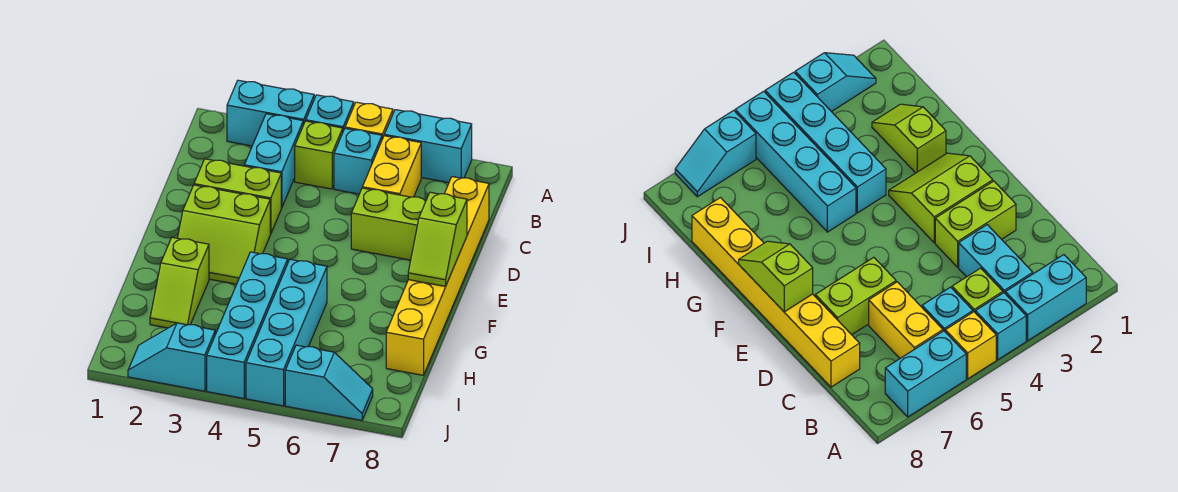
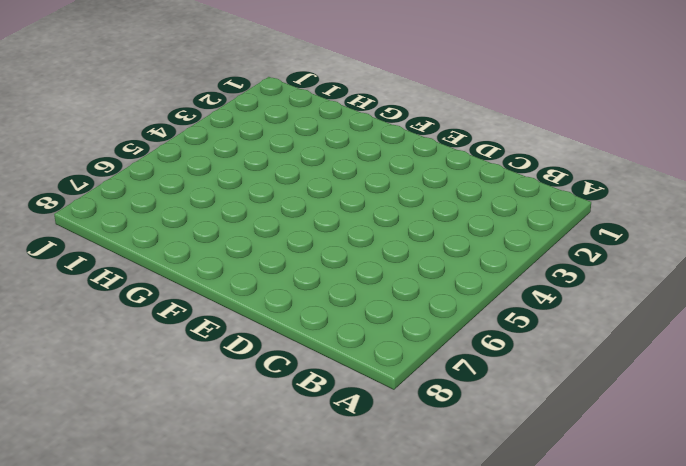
none -> cyan brick A2:A3 level 1
none -> cyan brick A4 level 1
none -> yellow brick A5 level 1

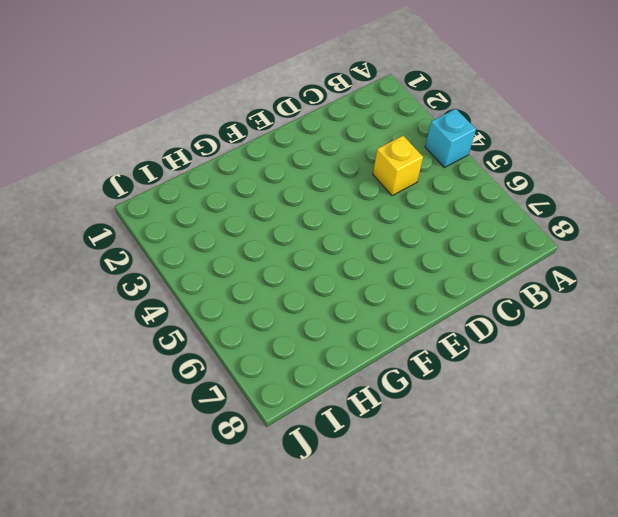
yellow brick C4 level 1 -> yellow brick A5 level 1
none -> cyan brick A2:A3 level 1
none -> cyan brick A6:A7 level 1
none -> cyan brick B3:C3 level 1

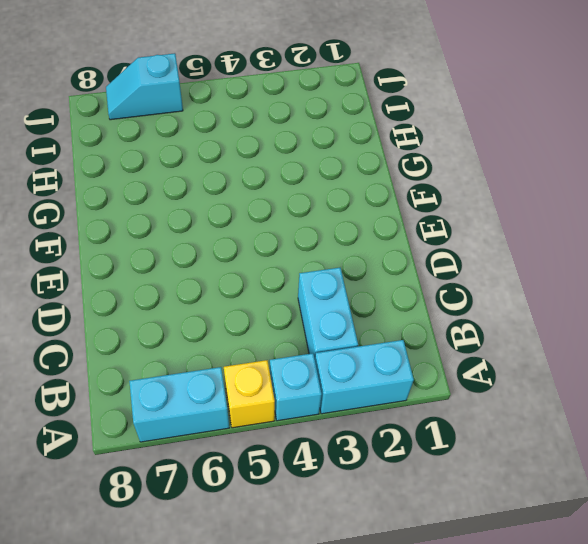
none -> lime brick B4 level 1
none -> cyan brick B5 level 1
none -> yellow brick B6:C6 level 1

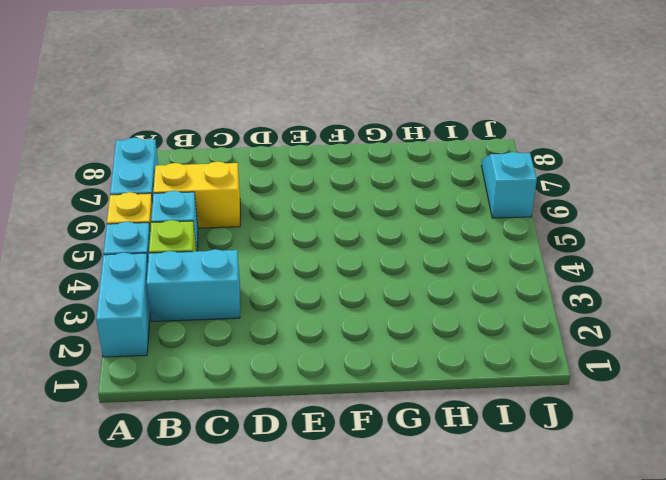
none -> yellow brick C8:H8 level 1
none -> lime brick D2:D3 level 1
none -> lime brick D6:D7 level 1

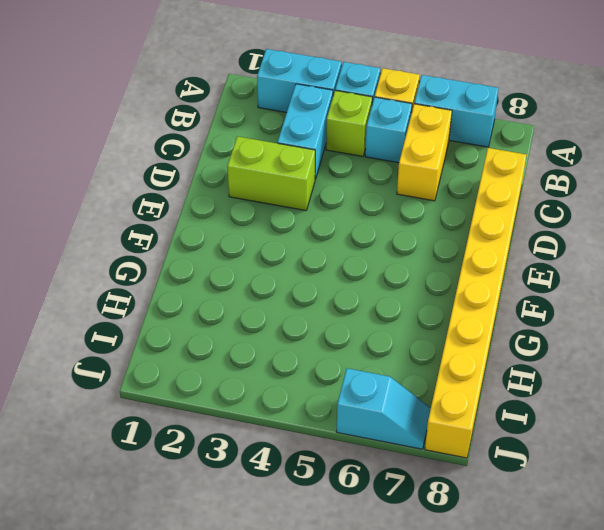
yellow brick C8:J8 level 1 -> yellow brick C8:H8 level 1
none -> lime brick D6:D7 level 1
none -> lime slope E2:F3 level 1 top E
none -> lime slope G2:H2 level 1 top G

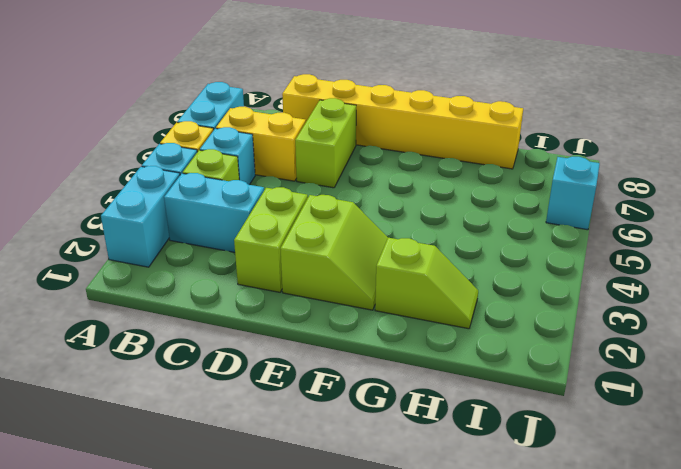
none -> cyan brick G4:J4 level 1
none -> cyan brick G5:J5 level 1
none -> cyan slope J2:J3 level 1 top 3

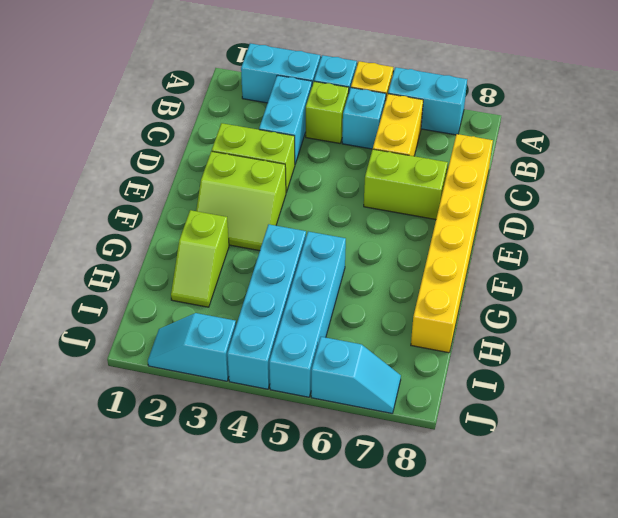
none -> lime slope E8:F8 level 2 top E

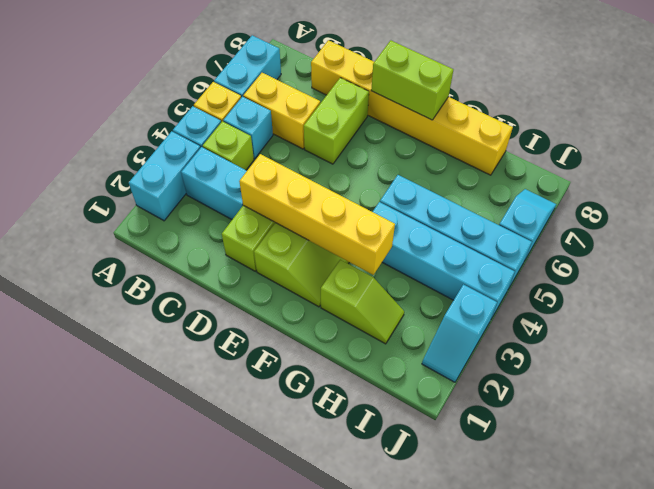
yellow brick D3:G3 level 2 -> none
lime brick E8:F8 level 2 -> lime slope E8:F8 level 2 top E

